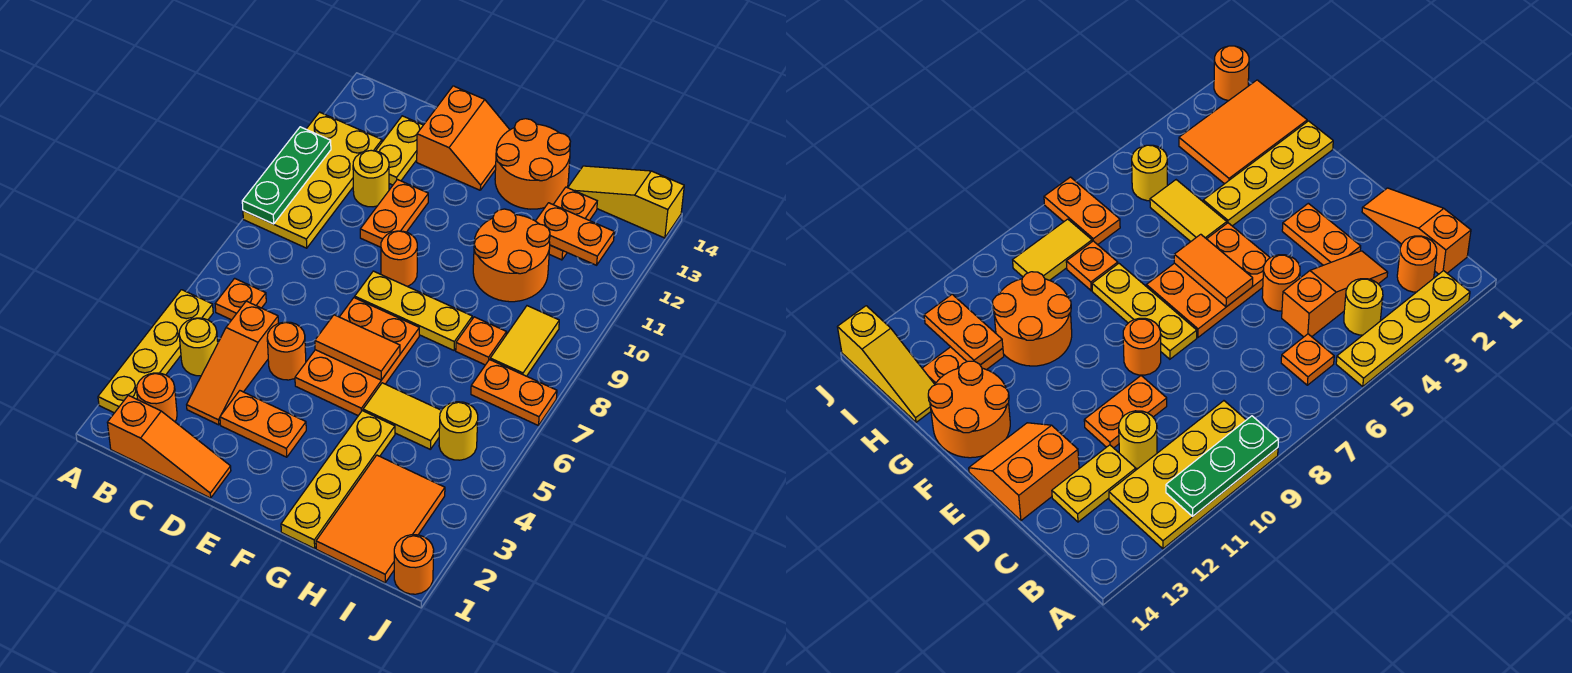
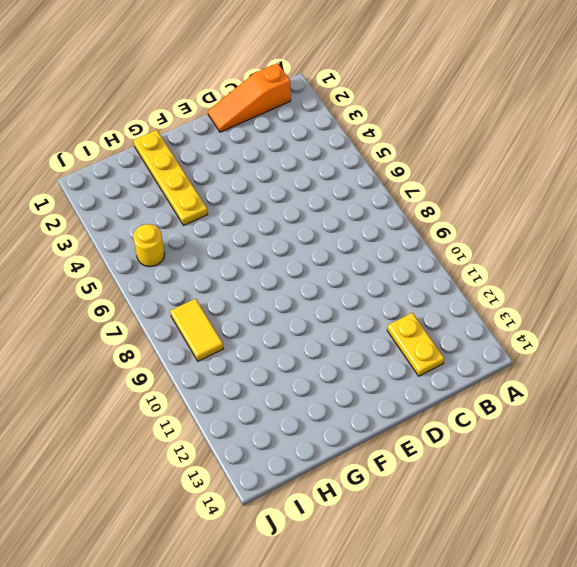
none -> yellow plate A2:A5 level 1
none -> yellow plate A9:B12 level 1
none -> orange round brick B2 level 1
none -> yellow round brick B4 level 1

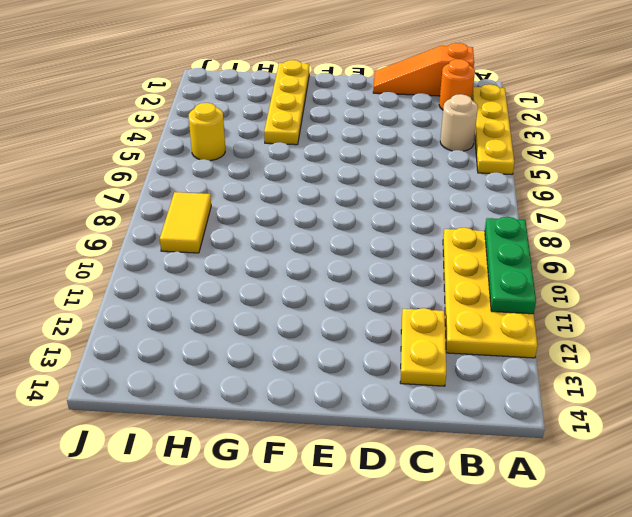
tan round brick B4 level 1 -> yellow round brick B4 level 1
none -> orange plate B6 level 1
none -> orange slope C3:C5 level 1 top 5
none -> yellow round brick C11 level 1
none -> orange plate D3:E3 level 1

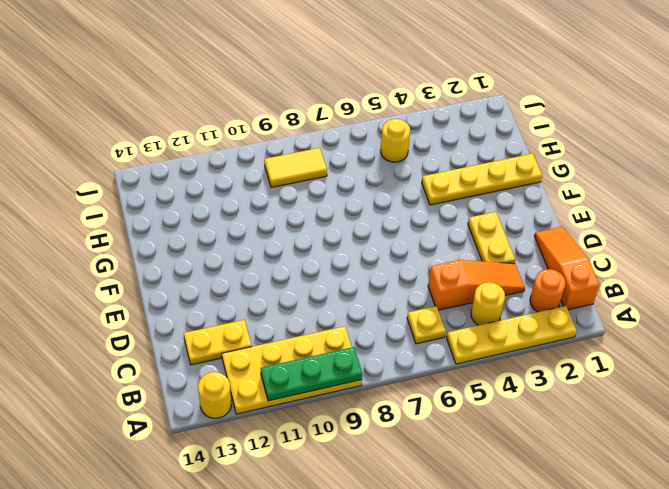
yellow round brick A13 level 1 -> yellow round brick C11 level 1
yellow plate B6 level 1 -> orange plate B6 level 1
yellow plate D3:E3 level 1 -> orange plate D3:E3 level 1
none -> orange round brick D5 level 1
none -> orange plate D10:D11 level 1
none -> orange slope D13:E14 level 1 top D
none -> orange plate E5:F7 level 1

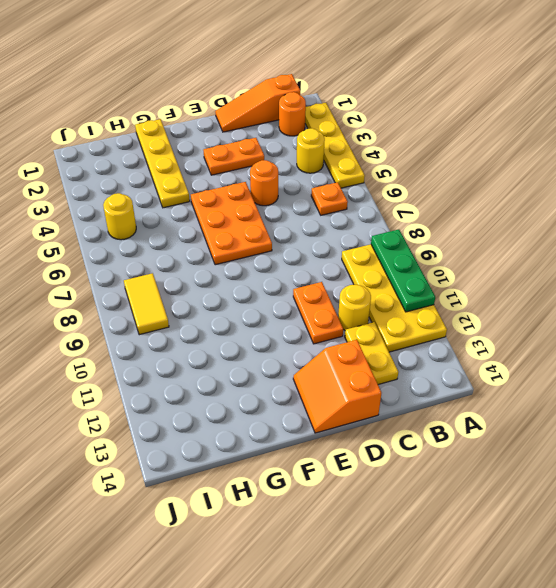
none -> orange slope C3:C5 level 1 top 5
none -> yellow plate E8:G8 level 1
none -> orange round brick E9 level 1
none -> orange round brick F13:G14 level 1

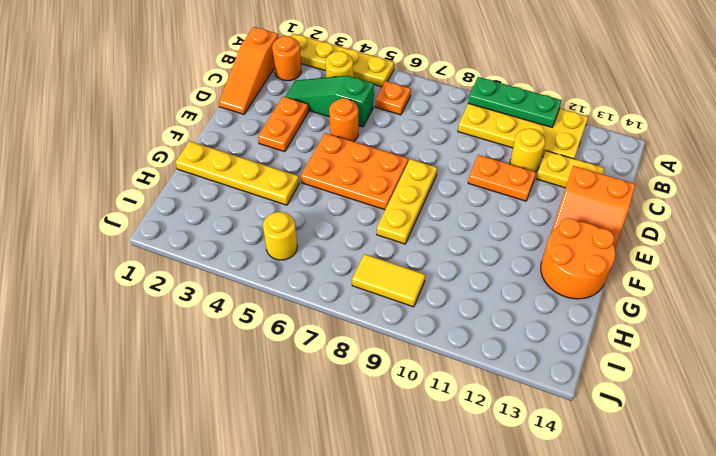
green slope C3:C5 level 1 top 5 -> orange slope C3:C5 level 1 top 5
none -> orange round brick E9 level 1
none -> yellow tile G5:H5 level 1
none -> orange round brick G10:H11 level 1
none -> orange tile H1:I3 level 1

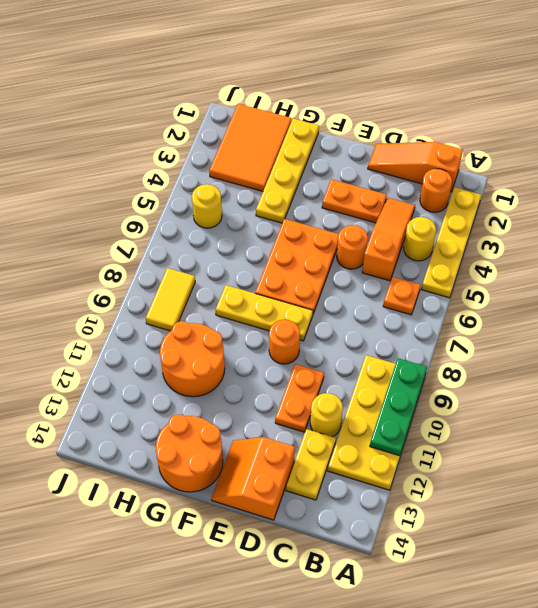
none -> yellow tile G5:H5 level 1
none -> orange plate H8 level 1
none -> orange plate H12:H13 level 1
none -> yellow slope H14:J14 level 1 top J

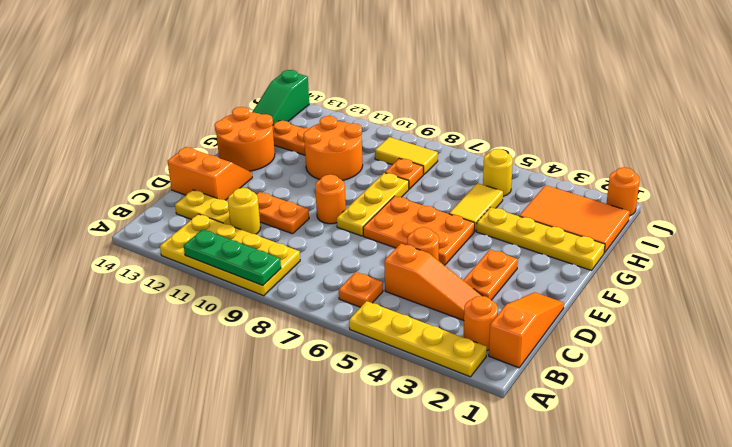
green slope H14:J14 level 1 top J -> yellow slope H14:J14 level 1 top J
none -> yellow round brick B4 level 1
none -> orange plate I7:J7 level 1
none -> orange tile E6:F6 level 2
none -> orange plate H12:I12 level 2

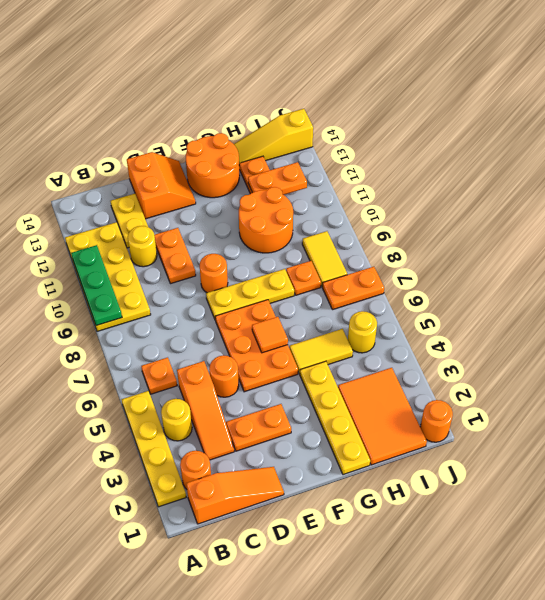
orange tile F6 level 2 -> orange tile E6:F6 level 2

